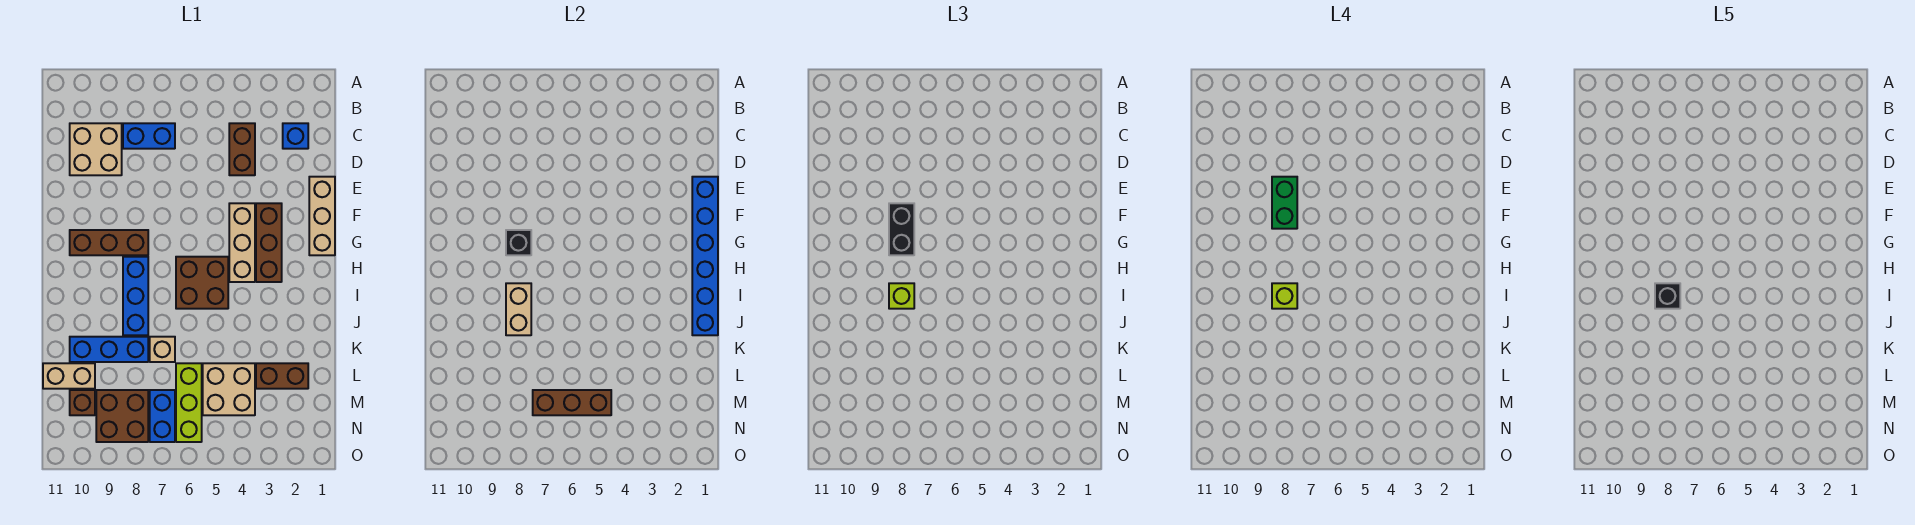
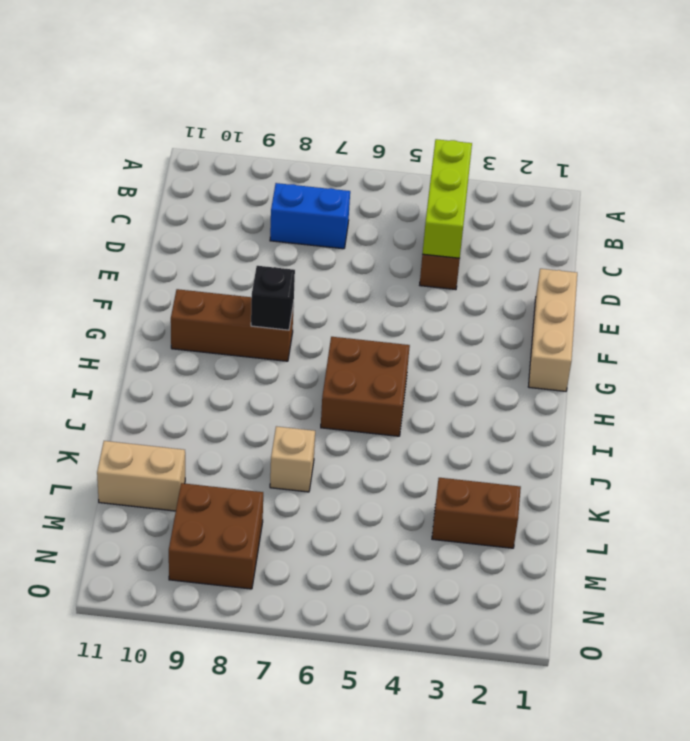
lime brick B4:D4 level 2 -> lime brick L6:N6 level 1
none -> blue brick C2 level 1
none -> tan brick C9:D10 level 1
none -> brown brick F3:H3 level 1

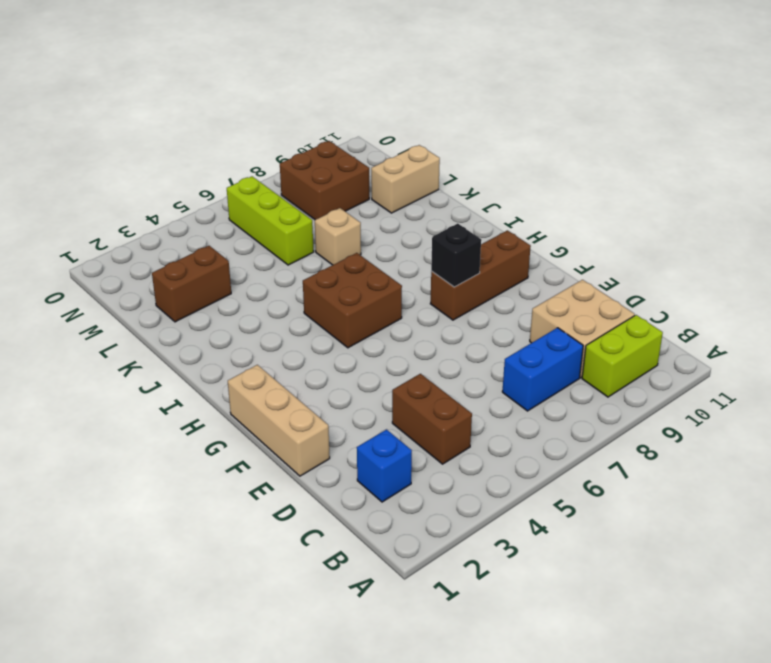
lime brick B9:B10 level 1 -> none
none -> brown brick F3:H3 level 1
none -> tan brick F4:H4 level 1
none -> blue brick H8:J8 level 1

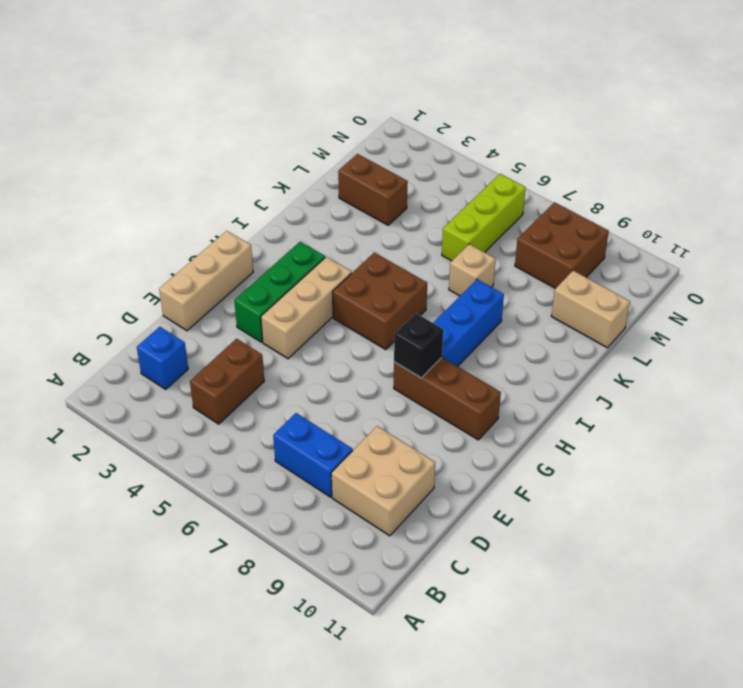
green brick F3:H3 level 1 -> brown brick F3:H3 level 1
none -> blue brick K8:K10 level 1
none -> tan brick L4:M5 level 1
none -> blue brick M7:N7 level 1

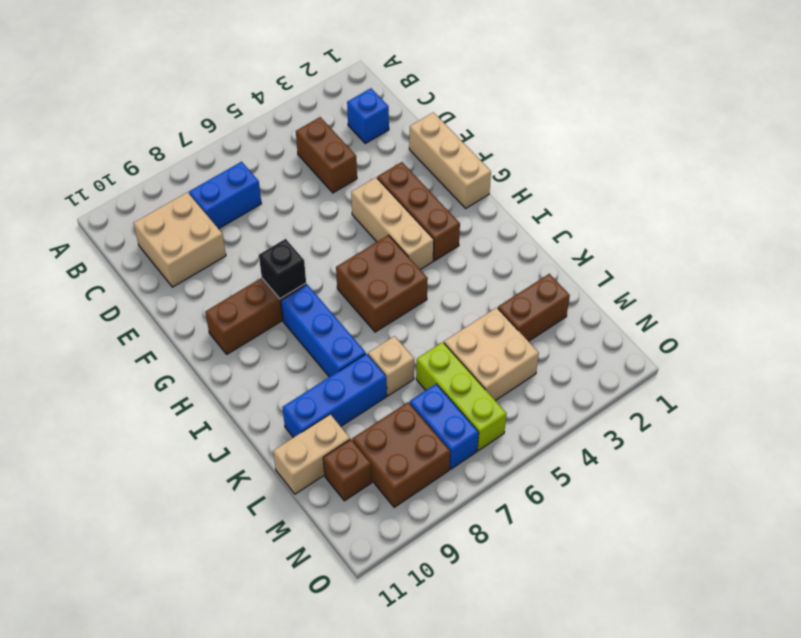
none -> blue brick E1:J1 level 2
none -> tan brick I8:J8 level 2
none -> brown brick M5:M7 level 2

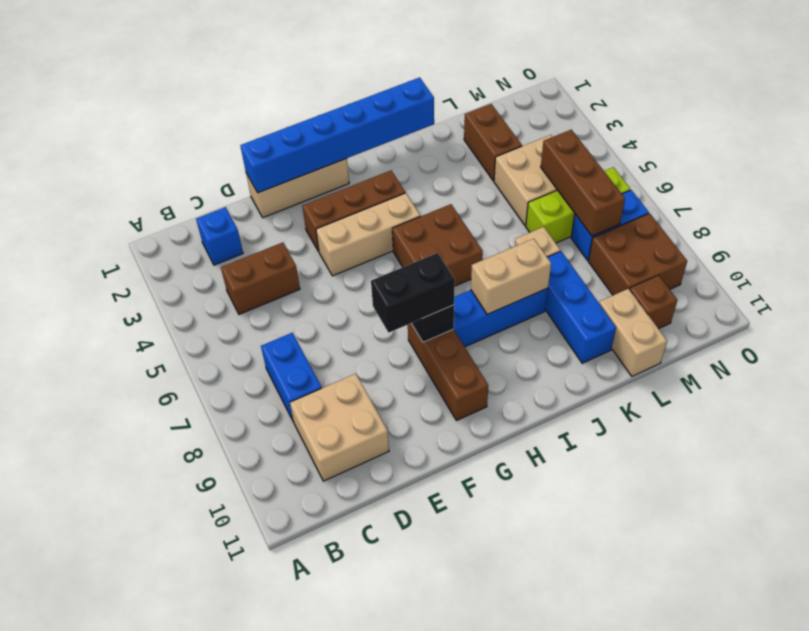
none -> lime brick I8 level 3
none -> green brick E8:F8 level 4
none -> lime brick I8 level 4

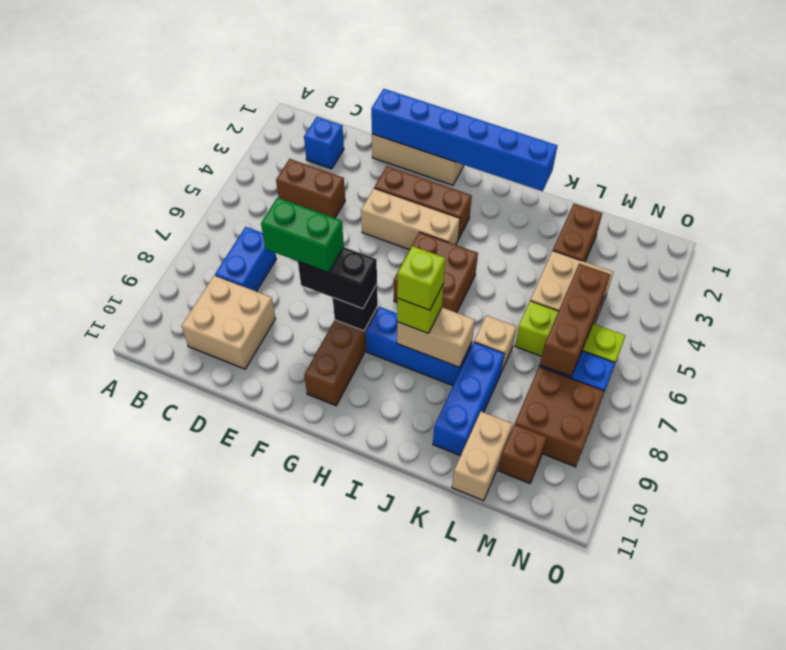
none -> black brick I8 level 5

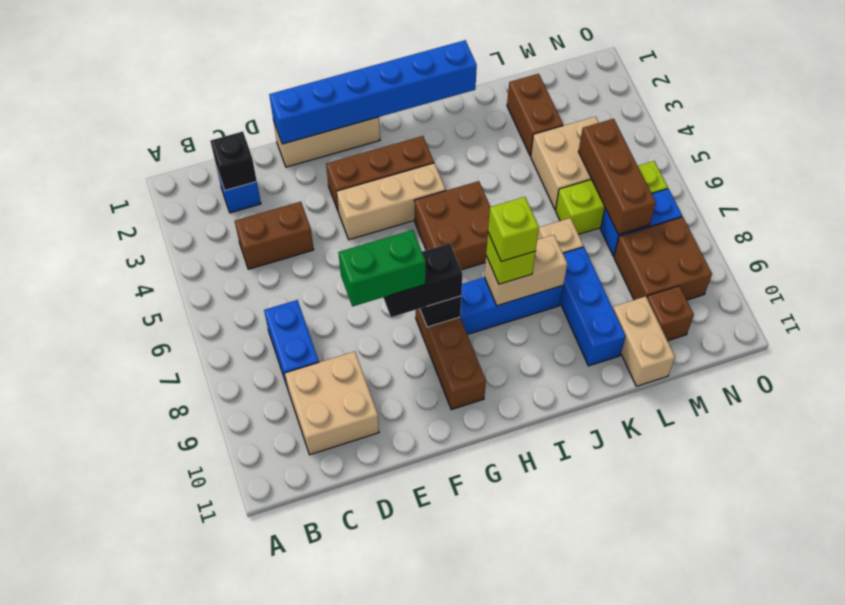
black brick C2 level 2 -> black brick I8 level 5

